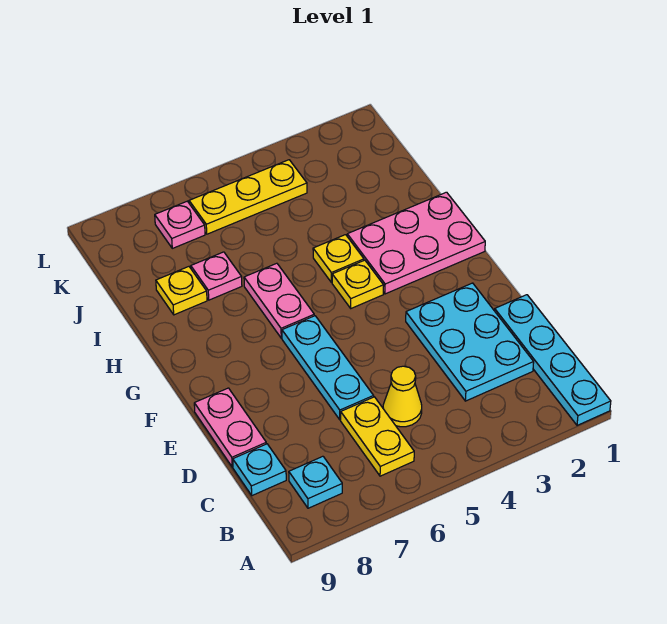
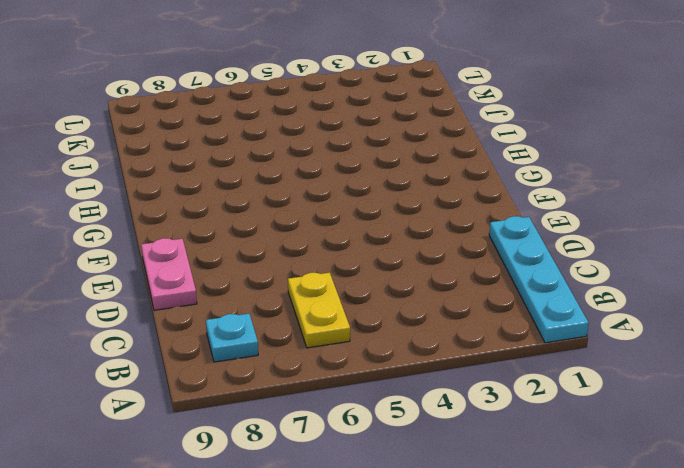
none -> cyan plate C2:E3 level 1
none -> yellow cone C5 level 1
none -> cyan plate C9 level 1

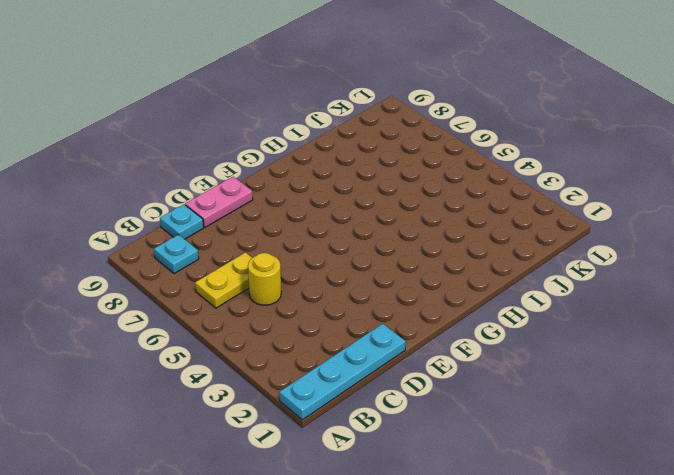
yellow round brick C5 level 1 -> yellow cone C5 level 1
none -> cyan plate C2:E3 level 1
none -> cyan plate D6:F6 level 1
none -> pink plate G1:H3 level 1

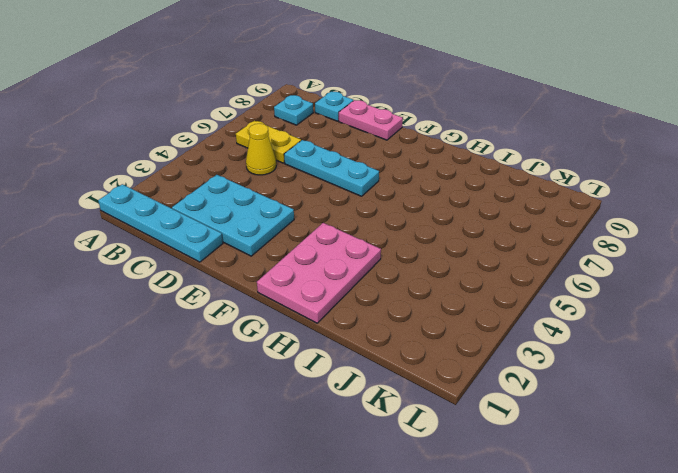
none -> yellow plate G4 level 1
none -> pink plate G6:H6 level 1
none -> yellow plate H4 level 1

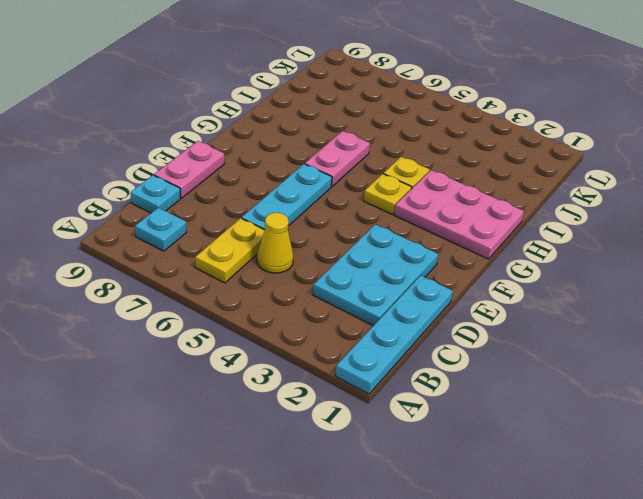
none -> pink plate I7 level 1
none -> yellow plate I8 level 1
none -> yellow plate K4:K6 level 1

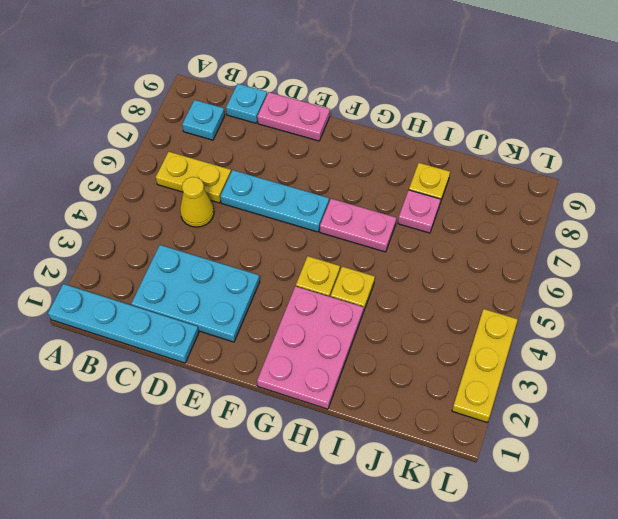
yellow plate L2:L4 level 1 -> yellow plate K4:K6 level 1
none -> pink plate K7 level 1

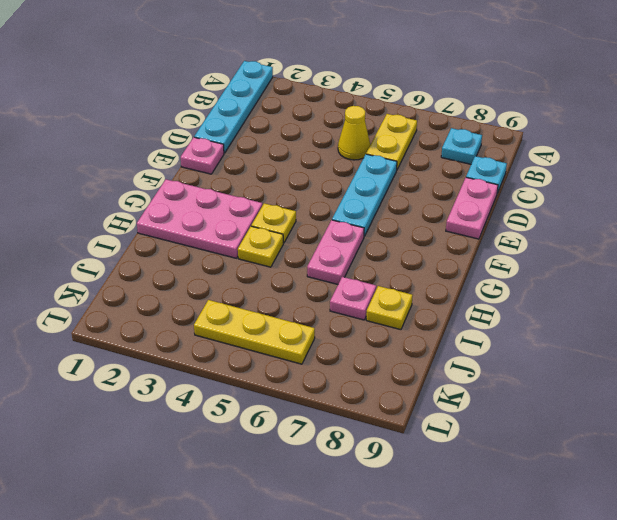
pink plate E1 level 1 -> pink plate K7 level 1
none -> cyan plate C2:E3 level 1

